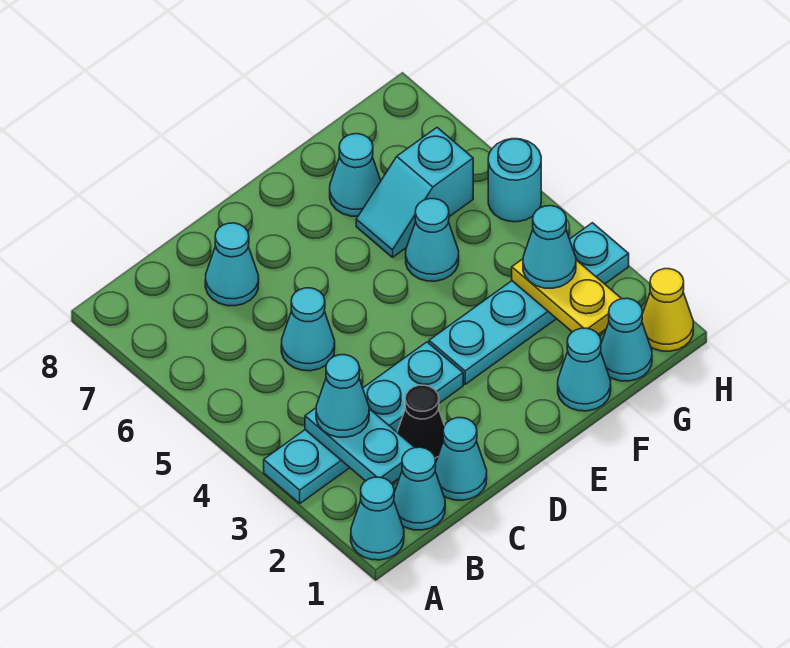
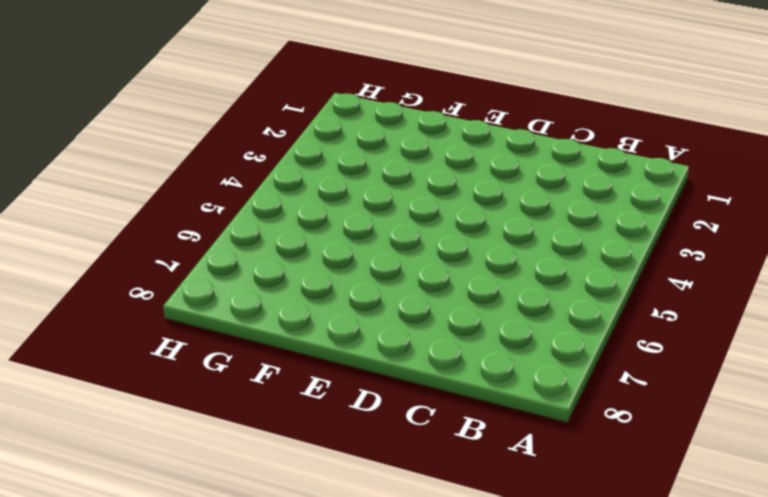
none -> cyan cone A1 level 1
none -> cyan plate A3:D3 level 1
none -> cyan cone B1 level 1

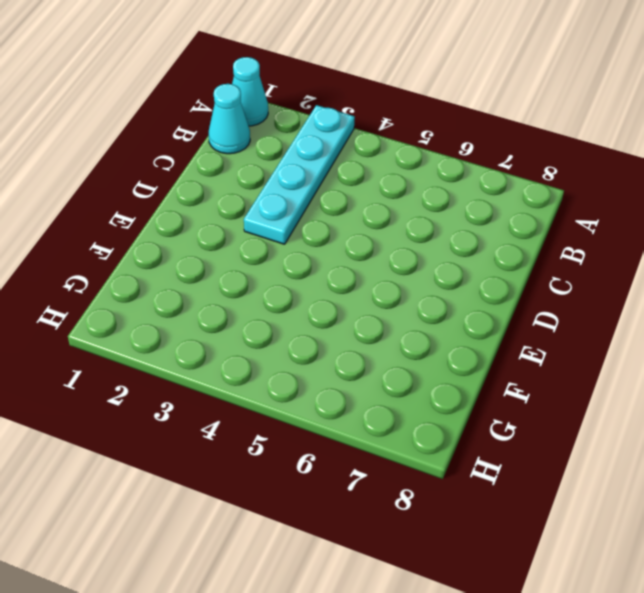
none -> cyan cone C1 level 1
none -> black cone C2 level 1
none -> cyan cone C5 level 1

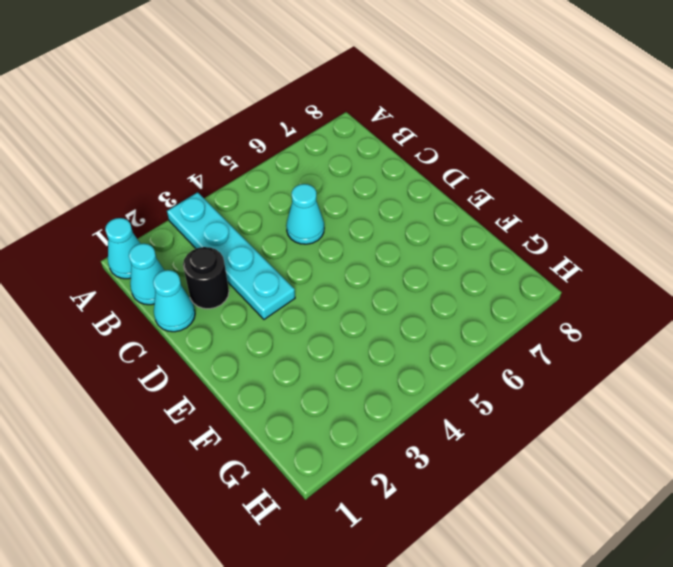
black round brick C2 level 1 -> black cone C2 level 1
none -> cyan cone C7 level 1
none -> cyan plate E3:H3 level 1
none -> cyan cone F1 level 1

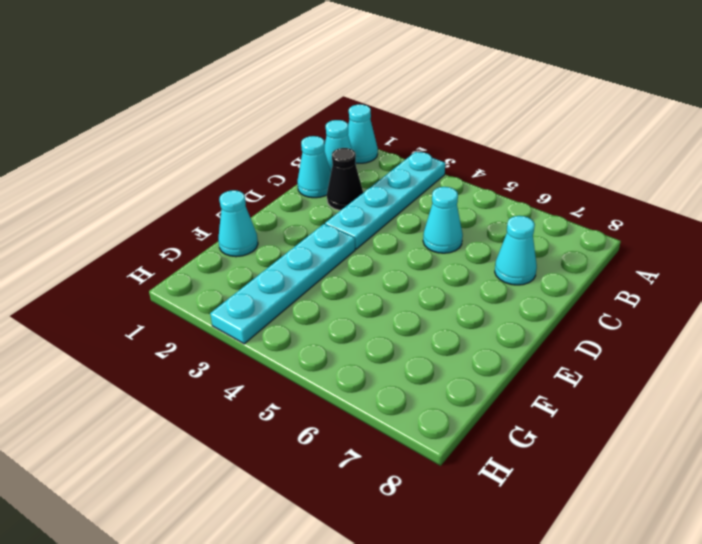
none -> cyan cone F5 level 1
none -> cyan slope F6:G6 level 1 top G
none -> cyan cone F7 level 1

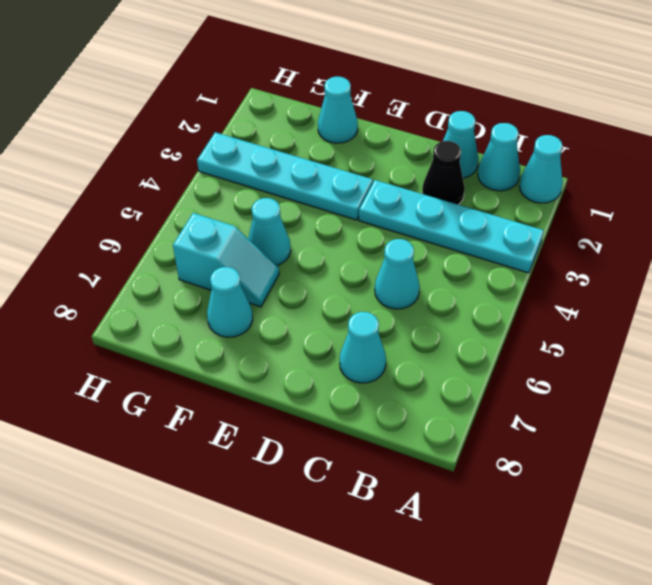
none -> cyan cone G1 level 1
none -> yellow cone H1 level 1
none -> cyan round brick H5 level 1

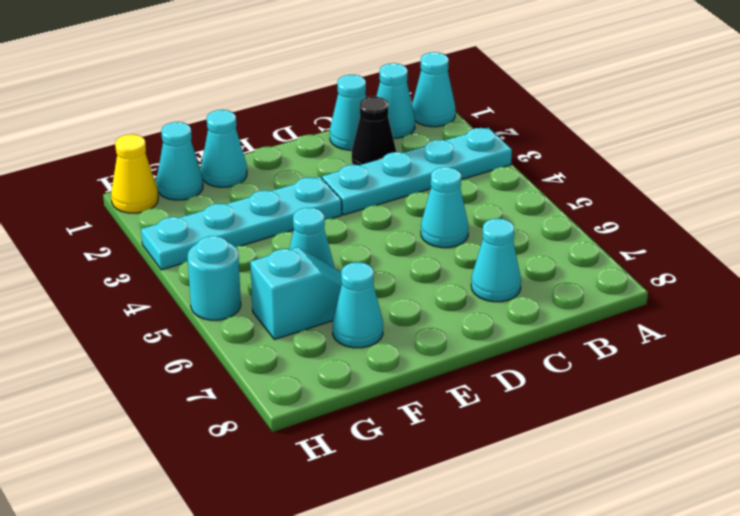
none -> cyan plate B2:B3 level 2
none -> yellow plate G2:G3 level 2
none -> cyan cone B3 level 3

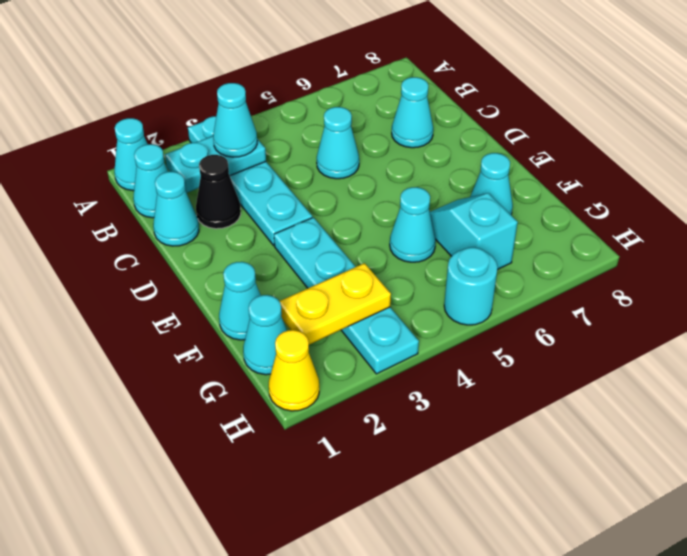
none -> cyan cone G3 level 3

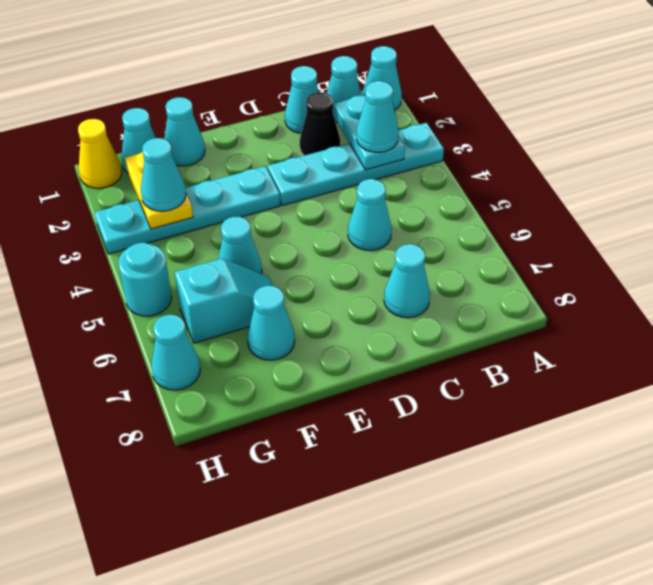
cyan cone H7 level 1 -> none

